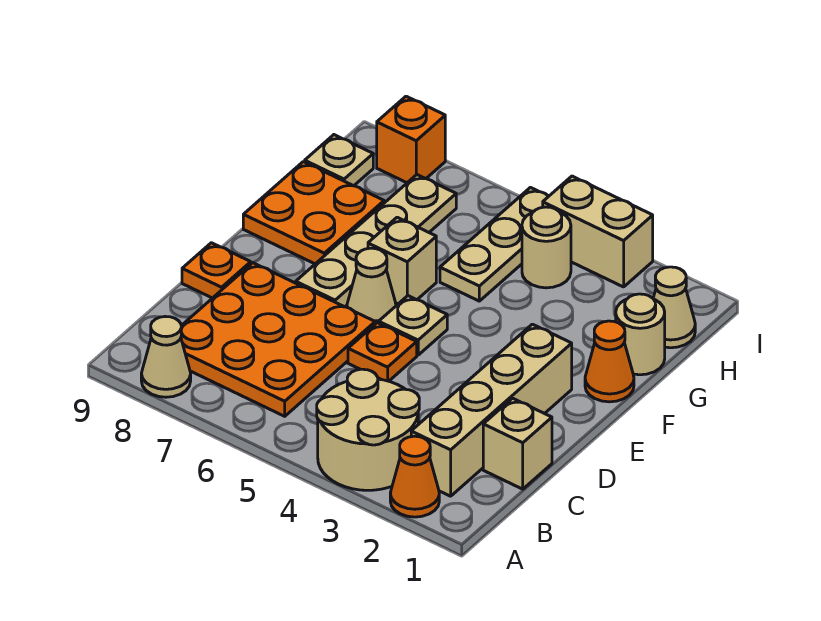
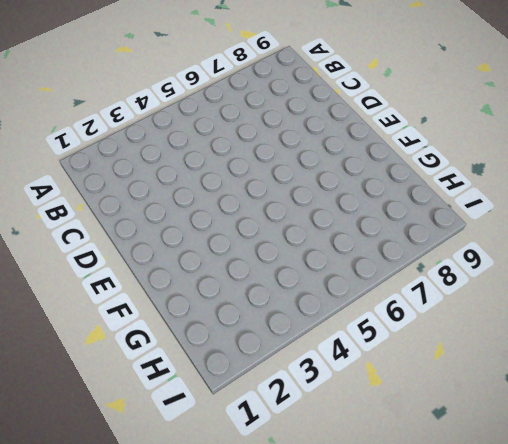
none -> orange cone A2 level 1
none -> tan round brick A3:B4 level 1
none -> tan cone A8 level 1

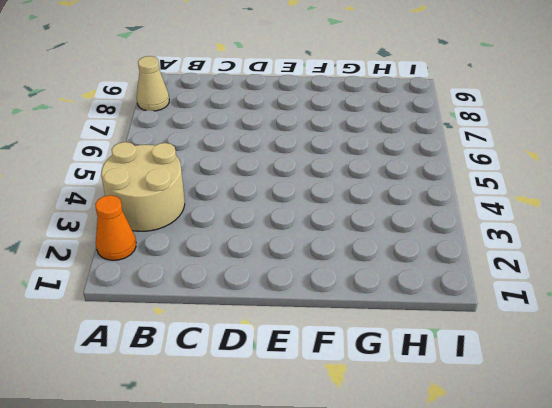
none -> tan brick B2:E2 level 1
none -> orange plate B6:D8 level 1
none -> tan brick C1 level 1

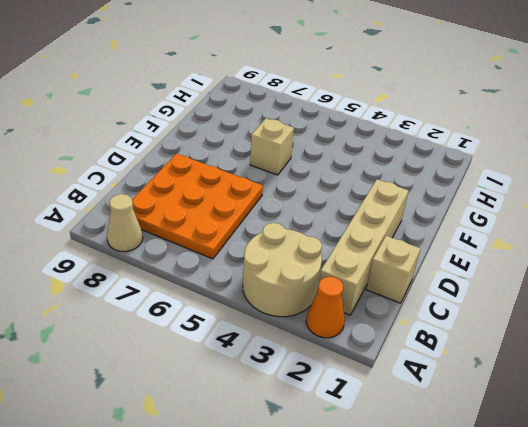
none -> orange plate D5 level 1
none -> orange plate D9 level 1
none -> tan plate E5 level 1

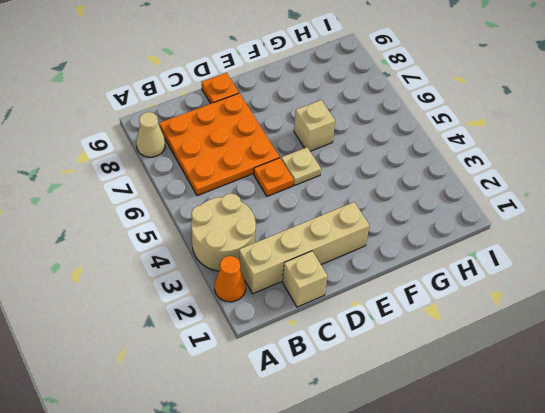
none -> tan cone E6 level 1
none -> tan plate E7:H7 level 1
none -> orange cone F1 level 1

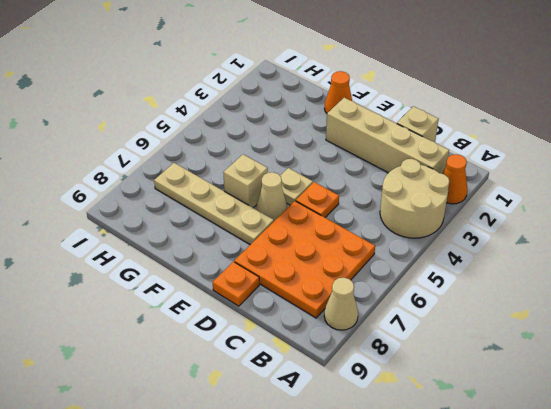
none -> orange plate F8:G9 level 1
none -> tan round brick G1 level 1
none -> tan plate G5:I5 level 1

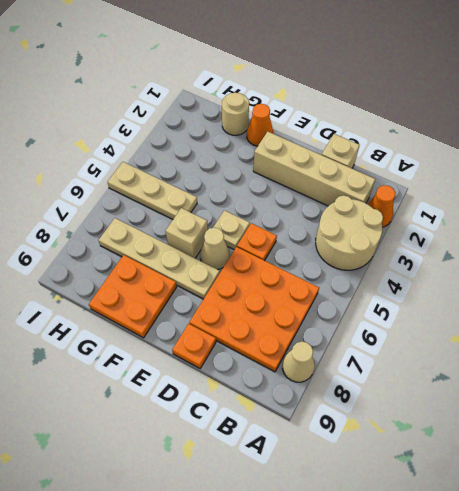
none -> tan cone H1 level 1
none -> tan round brick H4 level 1
none -> tan plate H9 level 1

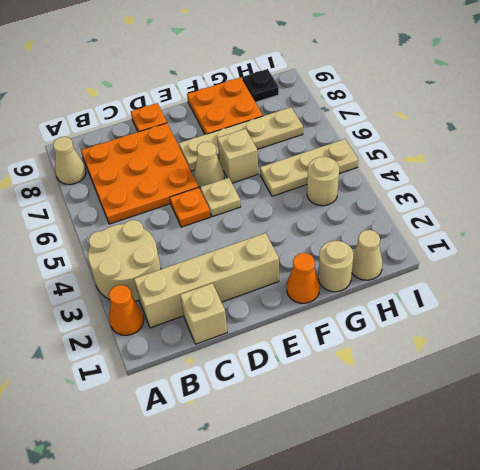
black plate H9 level 1 -> tan plate H9 level 1
none -> tan brick I3:I4 level 1
none -> orange brick I8 level 1

